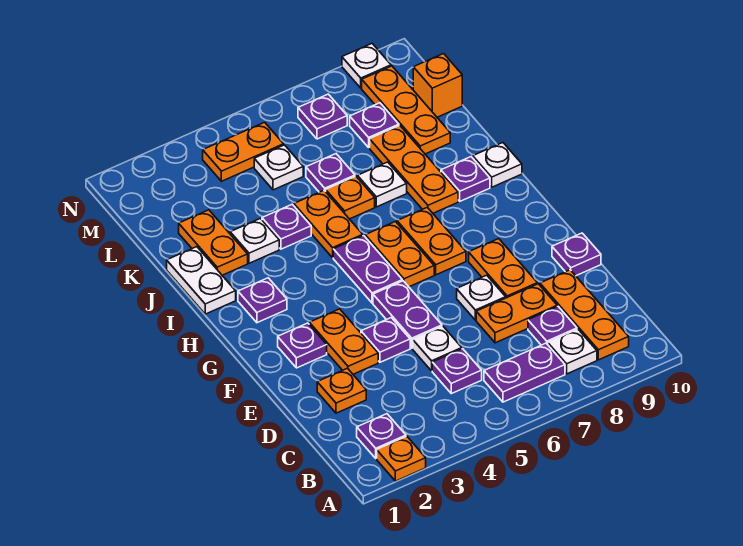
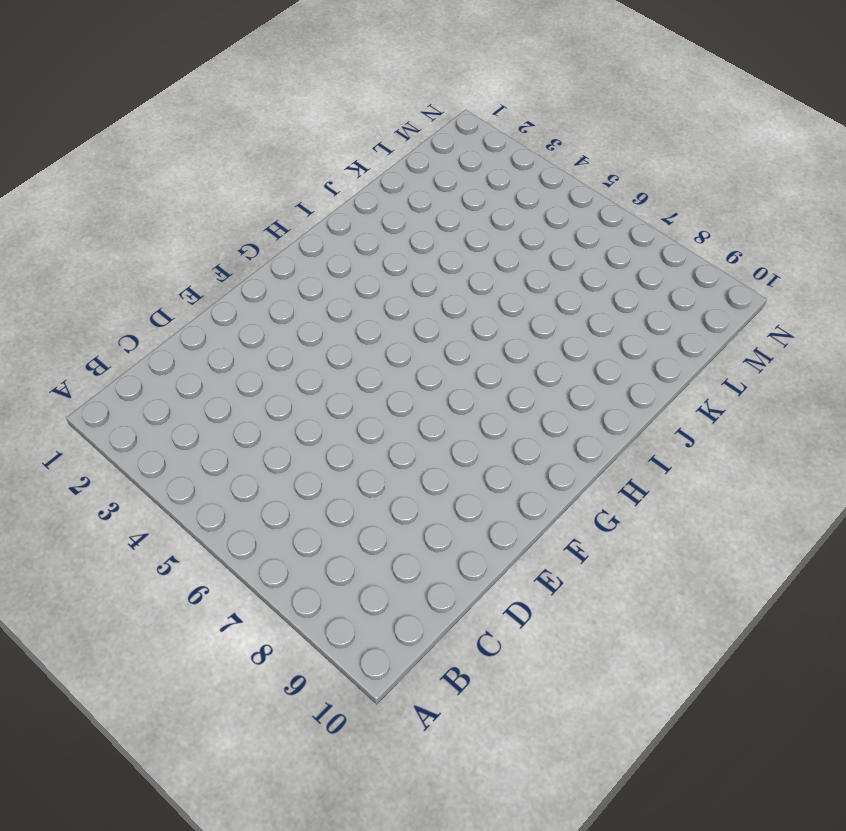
none -> orange plate A2 level 1
none -> purple plate B2 level 1
none -> purple plate B6:B7 level 1
none -> white plate B8 level 1

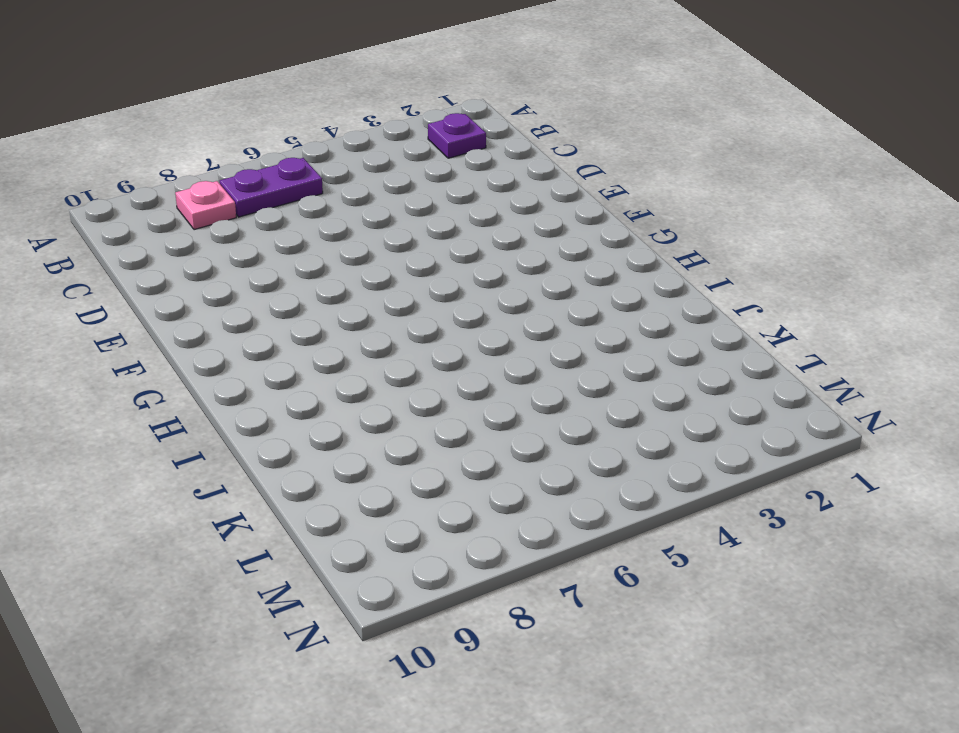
pink plate B8 level 1 -> white plate B8 level 1
none -> orange plate A2 level 1
none -> orange plate B9:D9 level 1
none -> purple plate C5 level 1
none -> purple plate C8 level 1

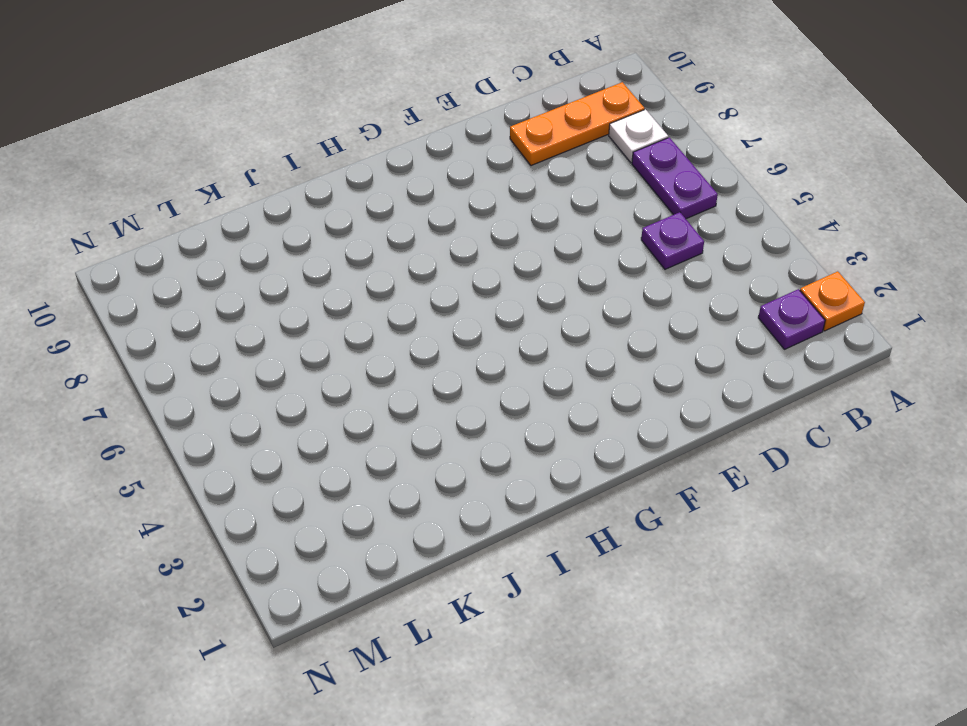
none -> purple plate C8 level 1
none -> orange plate D2 level 1
none -> white plate D5 level 1
none -> orange plate D7:D8 level 1

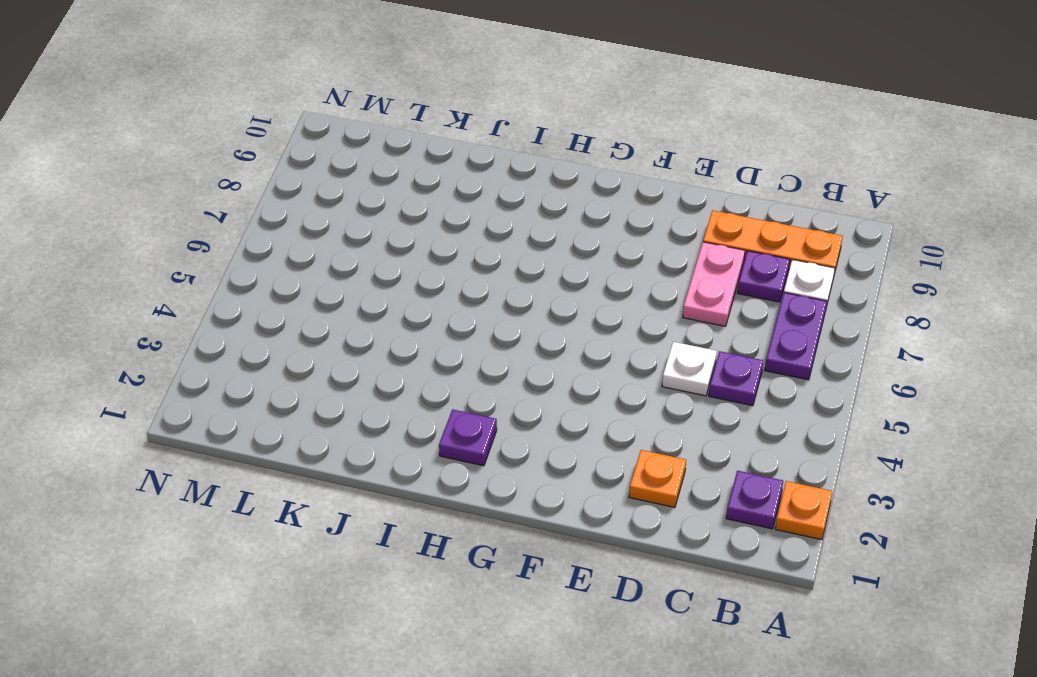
pink plate D7:D8 level 1 -> orange plate D7:D8 level 1
none -> orange plate E3:F3 level 1
none -> purple plate E4 level 1
none -> purple plate E5:F5 level 1
none -> white plate E7 level 1

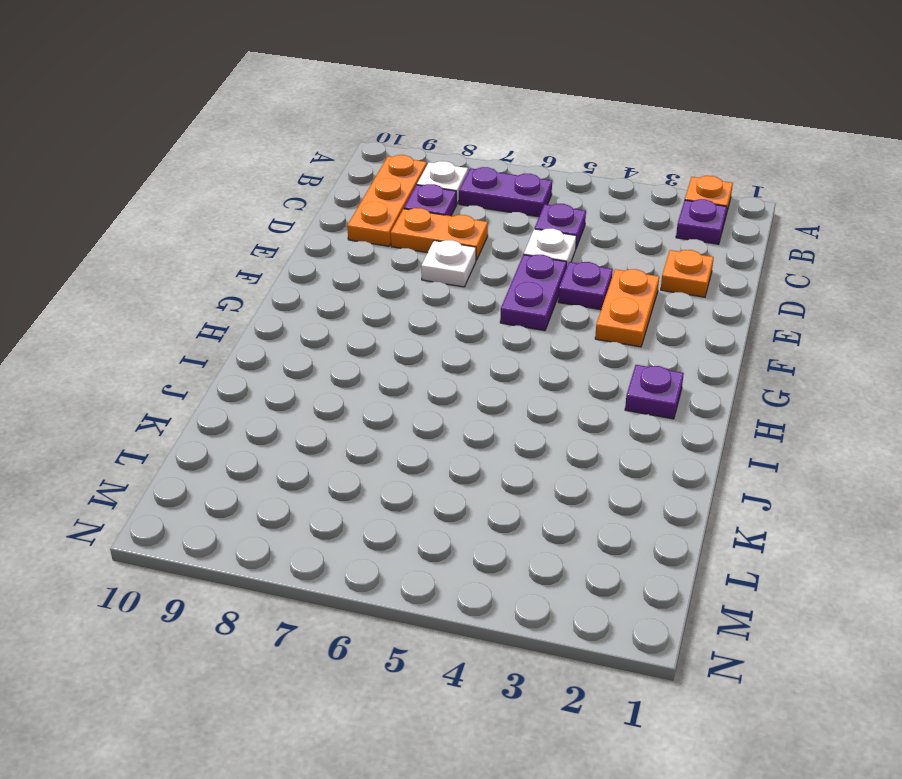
none -> orange plate E8:F8 level 1
none -> purple plate E10 level 1
none -> purple plate F2 level 1
none -> purple plate G5:H5 level 1

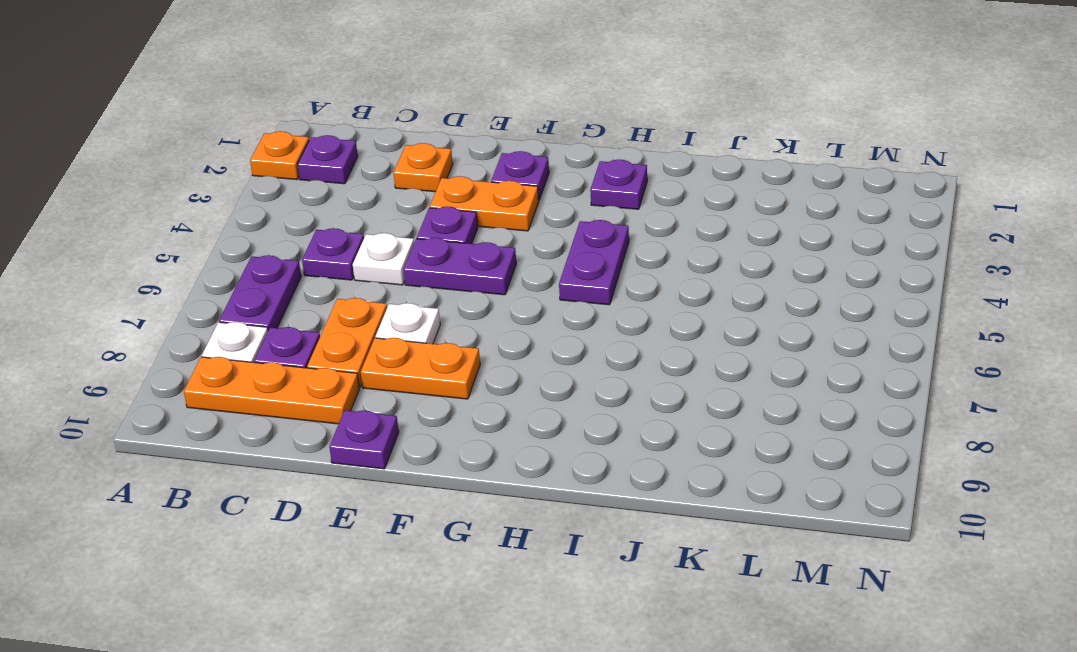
purple plate H4:H5 level 1 -> purple plate G5:H5 level 1
none -> orange plate G6:H6 level 1
none -> orange plate G7:H7 level 1
none -> white plate I1:J1 level 1
none -> orange plate I5:J5 level 1

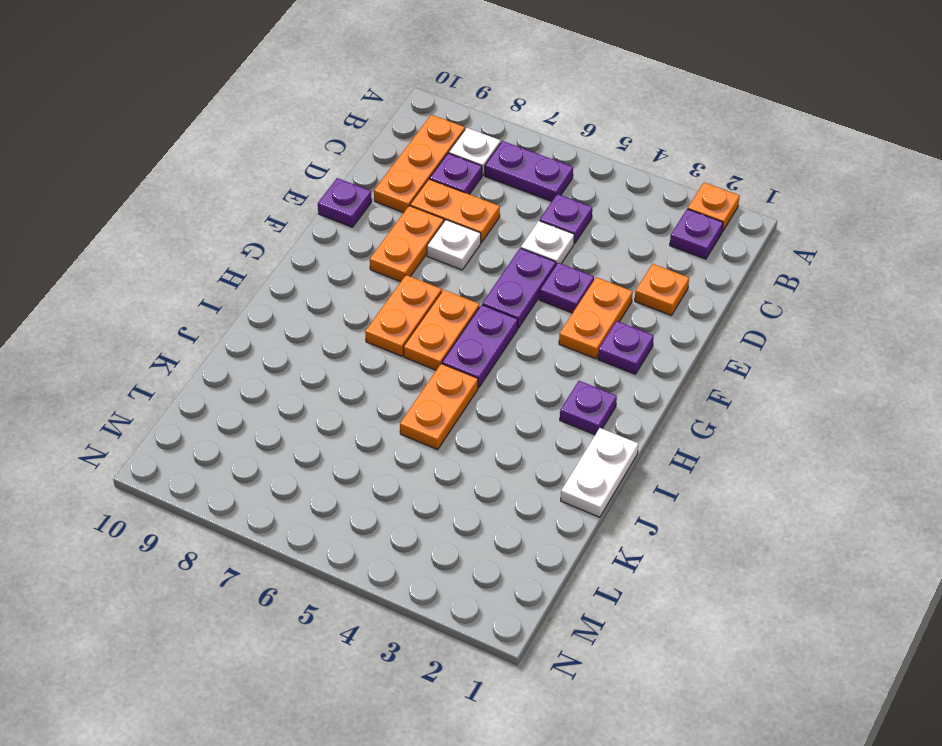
none -> orange plate I8:K8 level 1
none -> purple plate I9 level 1
none -> white plate I10 level 1
none -> orange plate J2:K2 level 1

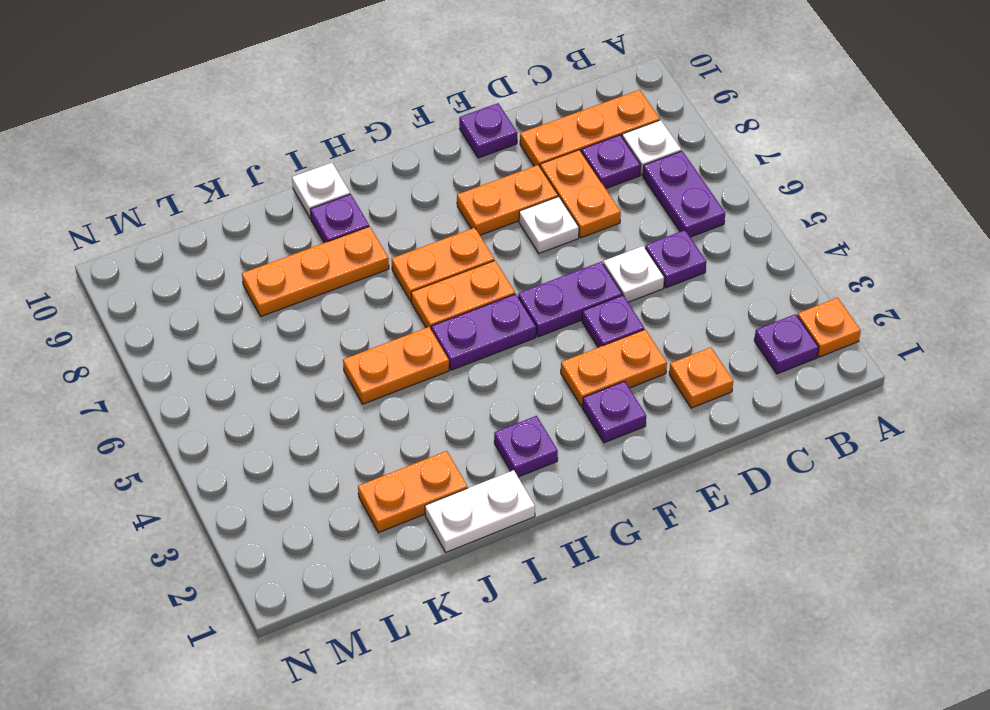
none -> white plate J3 level 1
none -> purple plate J4 level 1
none -> orange plate J6 level 1
none -> white plate J7 level 1

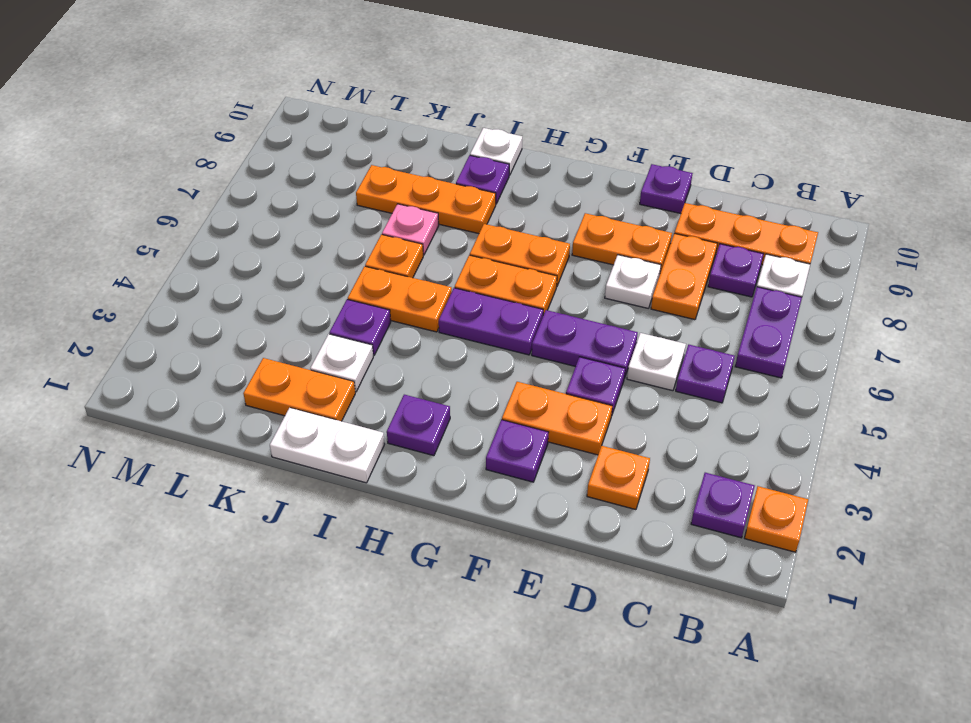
pink plate J7 level 1 -> white plate J7 level 1
none -> purple plate K6 level 1
none -> orange plate K9:M9 level 1
none -> white plate L5 level 1
none -> purple plate L8 level 1

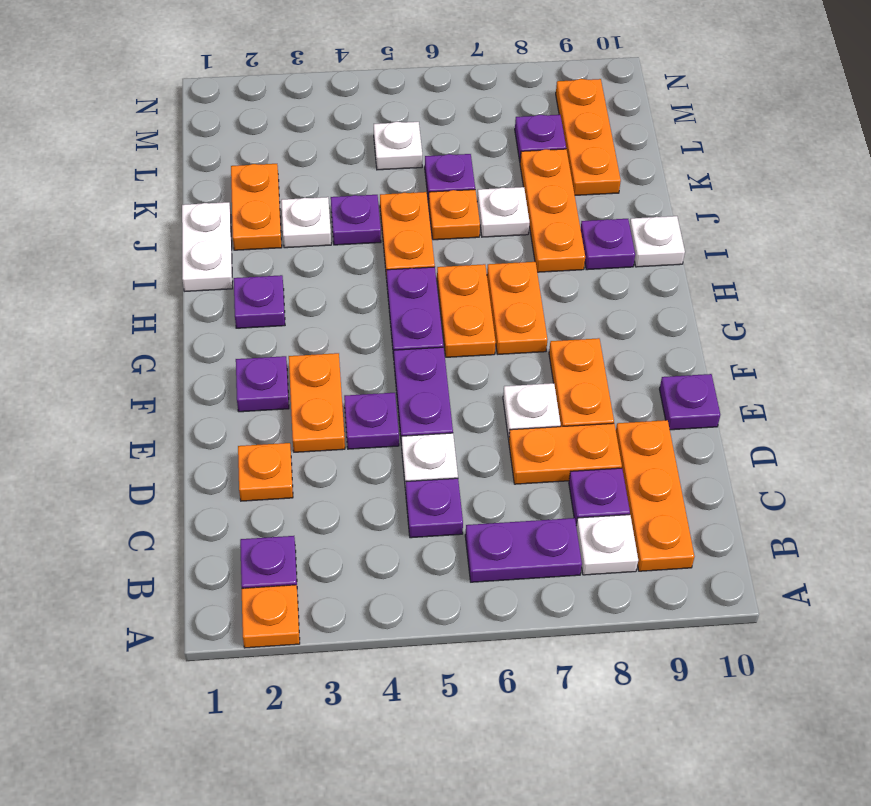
none -> orange brick L10 level 1
none -> orange plate M4:M5 level 1
none -> purple plate M7 level 1
none -> white plate N9 level 1

